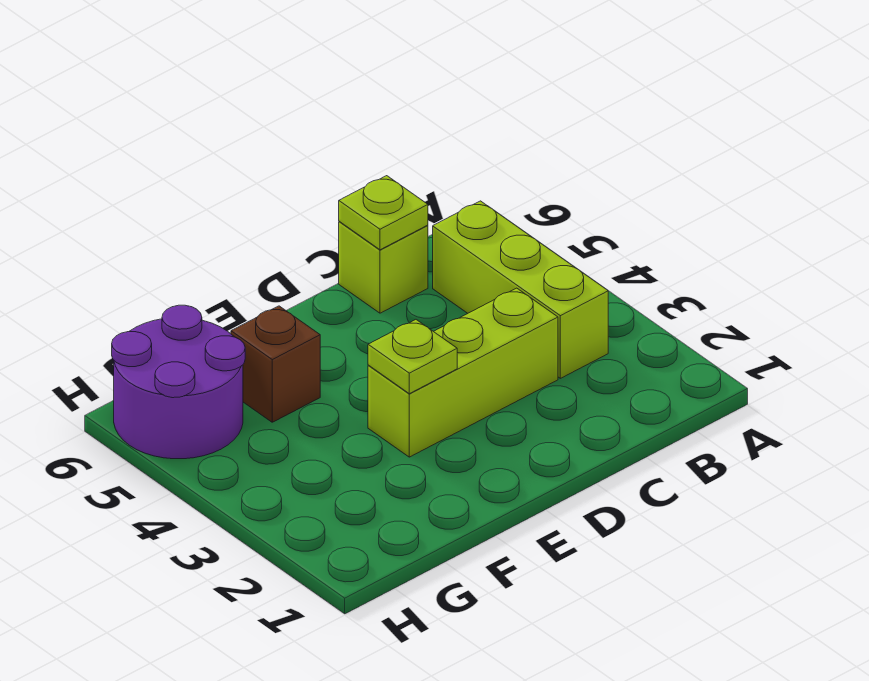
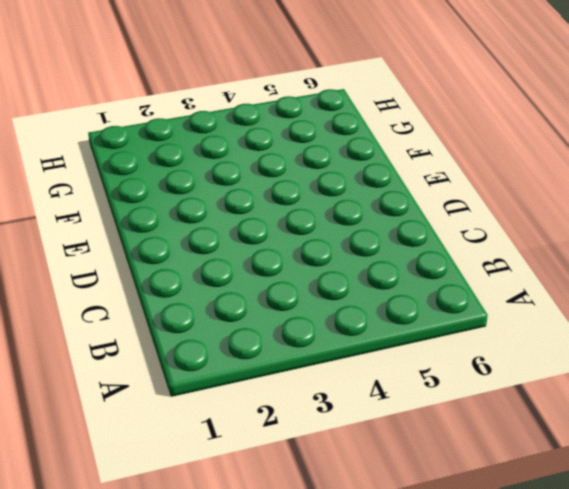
none -> lime brick B3:B5 level 1
none -> lime brick C3:E3 level 1

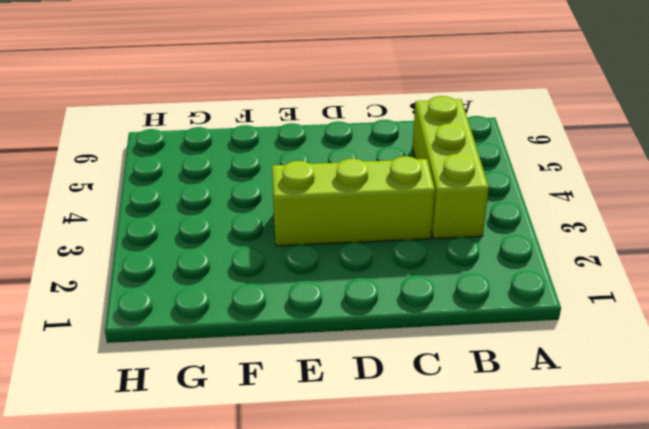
none -> lime brick C6 level 1
none -> brown brick F5 level 1

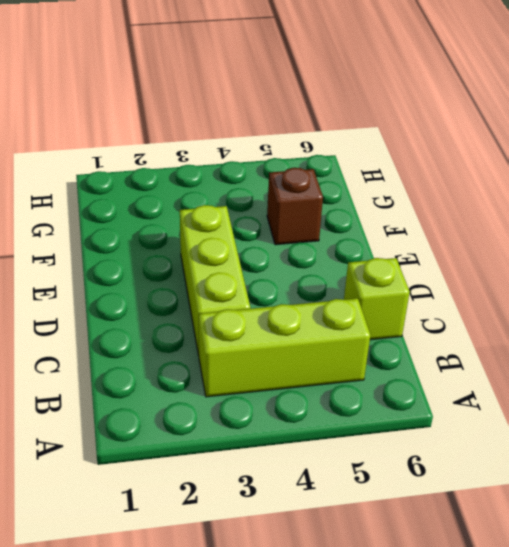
none -> purple round brick G5:H6 level 1
none -> lime plate C6 level 2

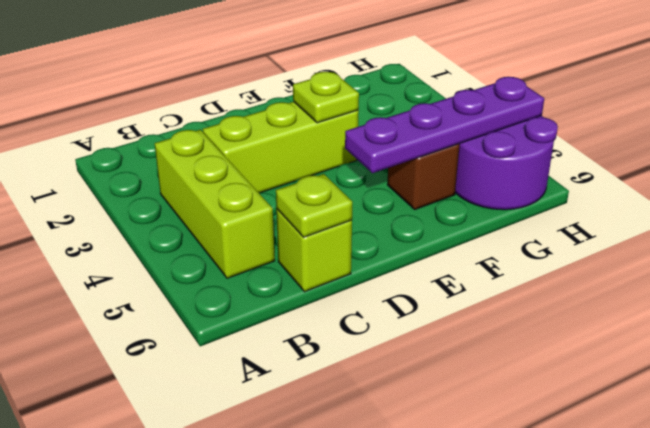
purple plate E5:H5 level 2 -> none

